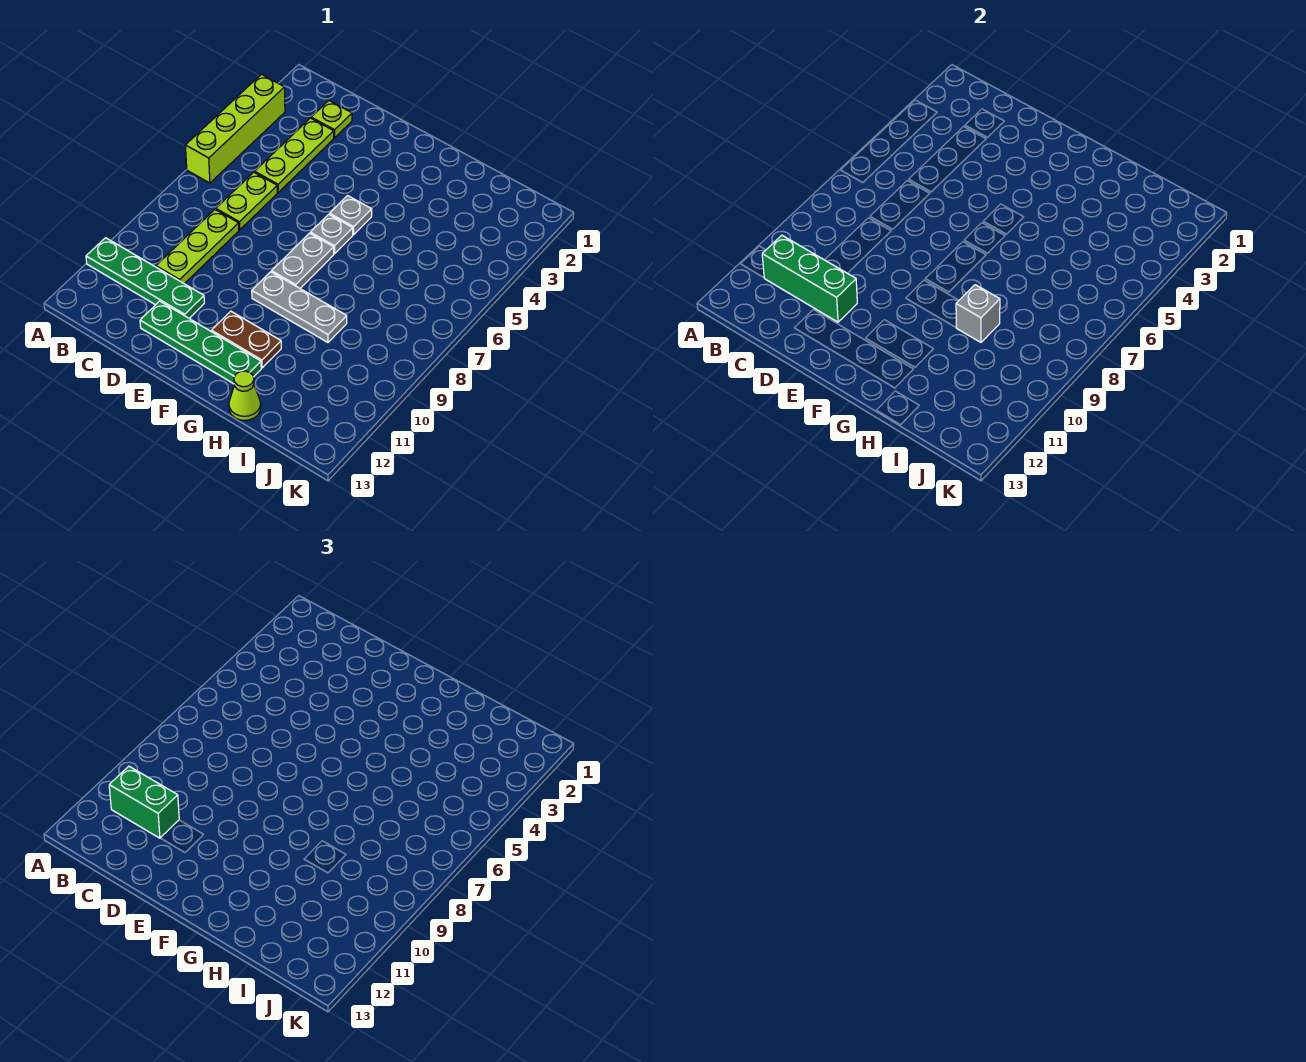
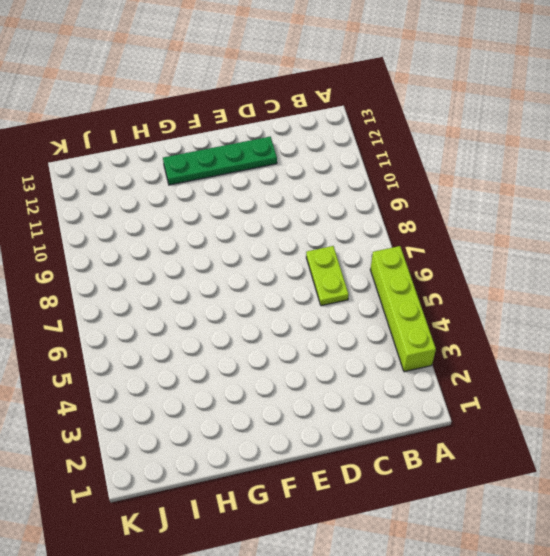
none -> green plate A11:D11 level 1
none -> lime plate C2 level 1
none -> lime plate C3:C5 level 1

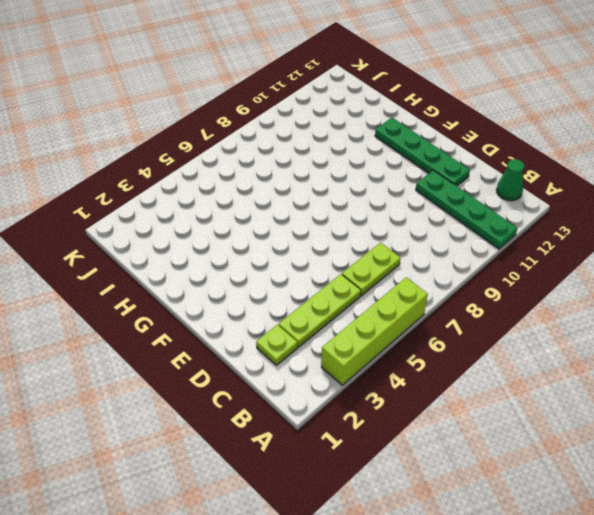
green cone B13 level 1 -> none
none -> lime plate C8:C10 level 1
none -> grey plate F5 level 1
none -> grey plate F6 level 1

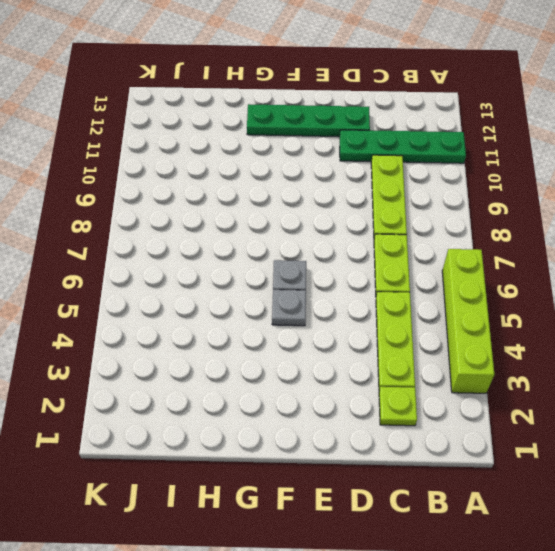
none -> grey plate F7:F8 level 1
none -> grey plate F9:H9 level 1
none -> brown plate F11:G11 level 1

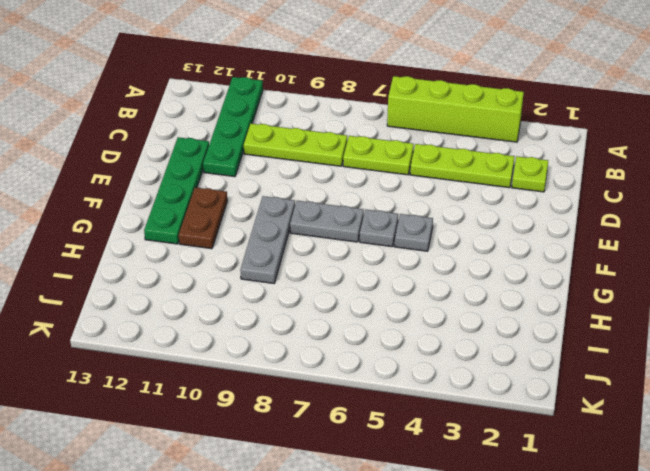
none -> lime cone H13 level 1
none -> green brick B11:D11 level 2
none -> grey brick H9 level 2

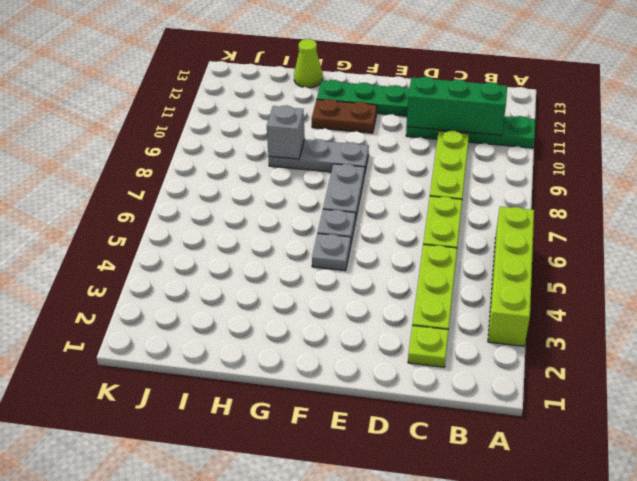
none -> green brick B11:C11 level 3

